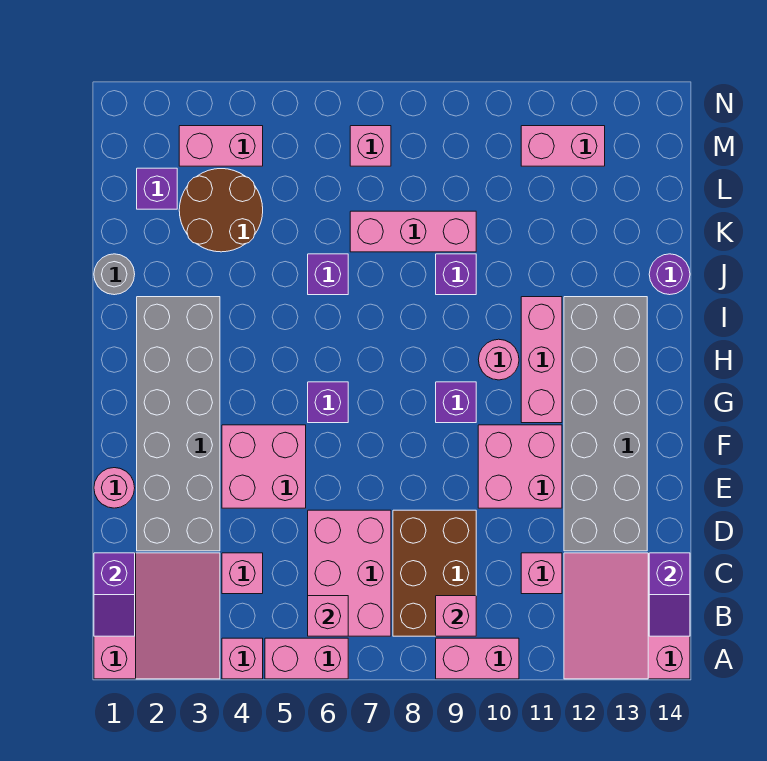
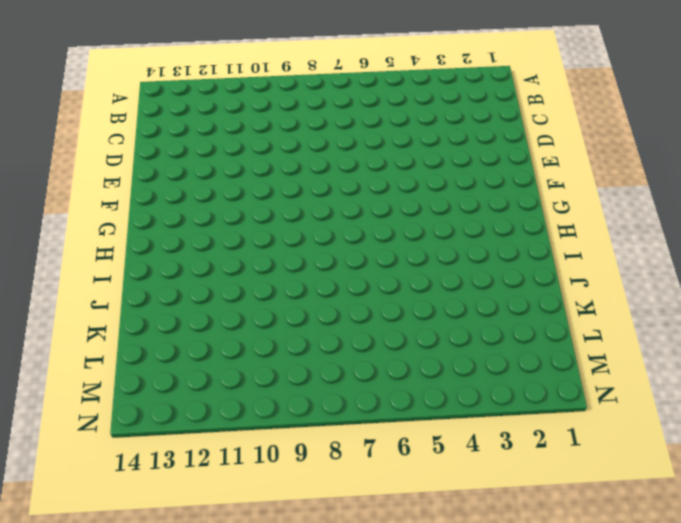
none -> pink slope A1:C3 level 1 top 1
none -> pink brick A4 level 1
none -> pink brick A5:A6 level 1
none -> pink brick A9:A10 level 1

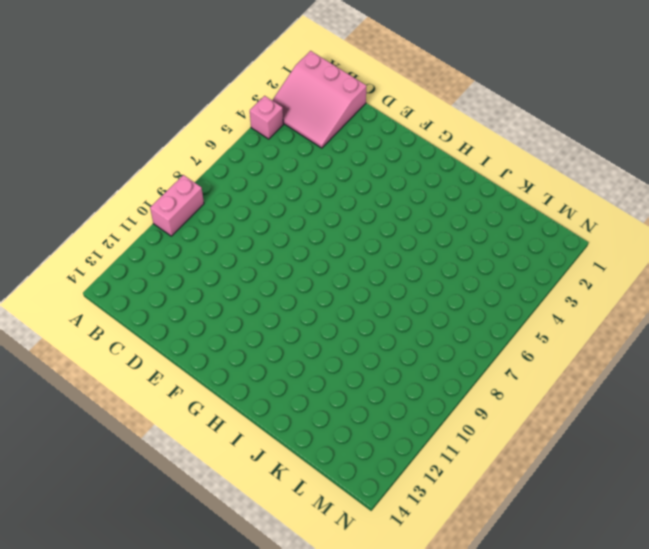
none -> pink brick A5:A6 level 1
none -> pink slope A12:C14 level 1 top 14
none -> pink brick B6:D7 level 1
none -> brown brick B8:D9 level 1

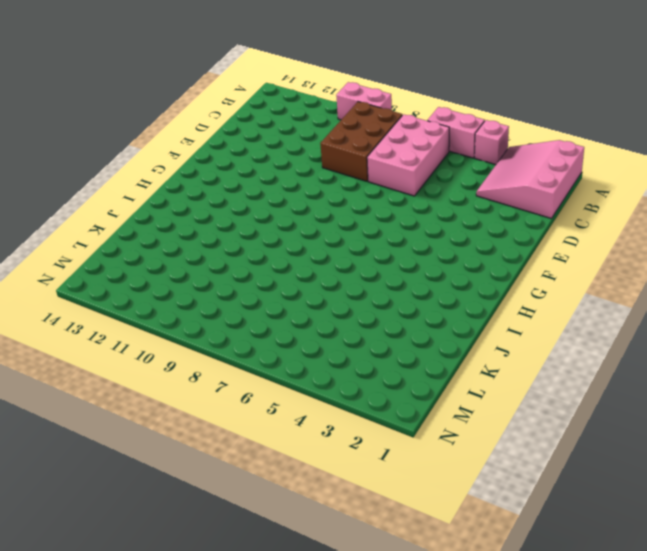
none -> pink slope A12:C14 level 1 top 14
none -> pink brick C4 level 1
none -> pink brick C11 level 1
none -> grey brick D2:I3 level 1

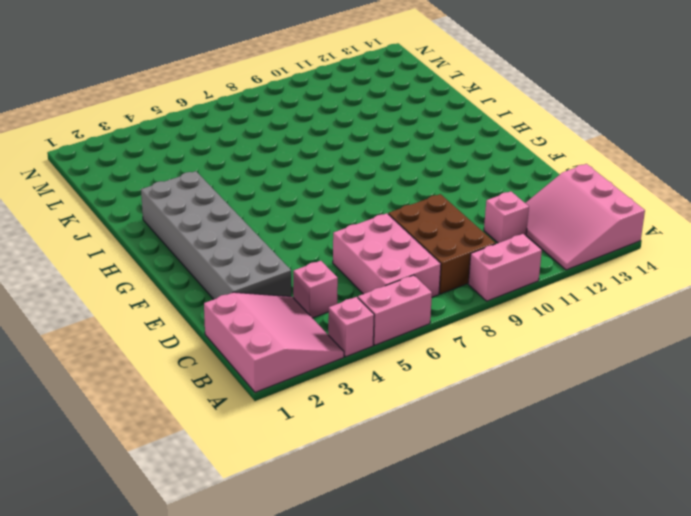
none -> grey brick D12:I13 level 1
none -> pink round brick E1 level 1
none -> pink brick E4:F5 level 1
none -> pink brick E10:F11 level 1

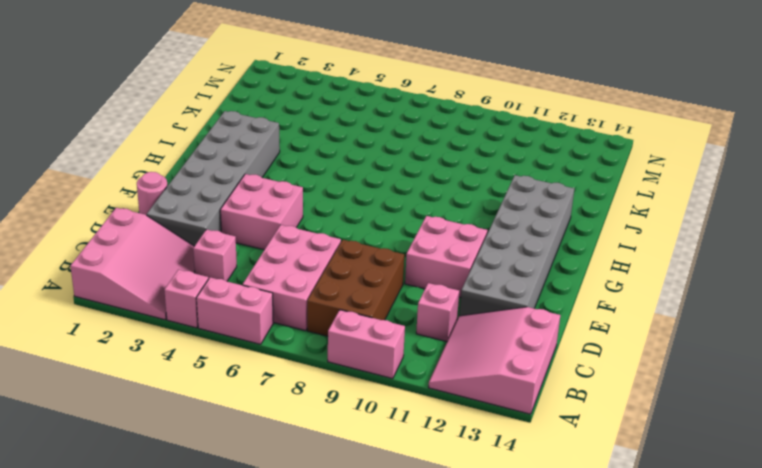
none -> purple brick G6 level 1
none -> purple brick G9 level 1
none -> pink brick G11:I11 level 1
none -> pink round brick H10 level 1

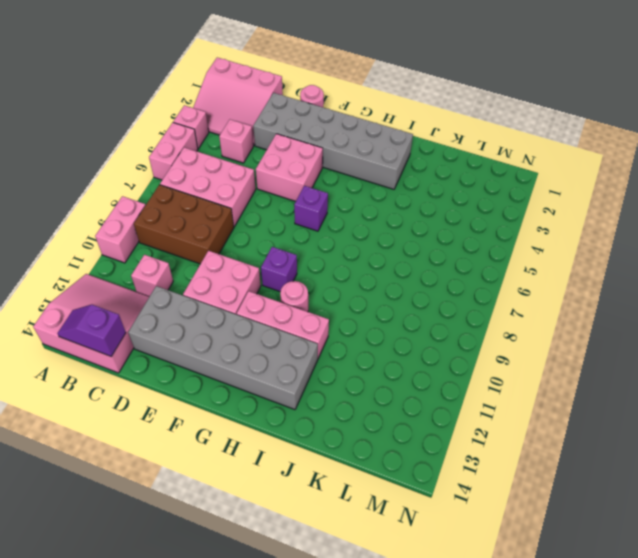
none -> grey round brick J1 level 1
none -> purple brick J6 level 1
none -> purple brick J9 level 1
none -> purple round brick J14 level 1

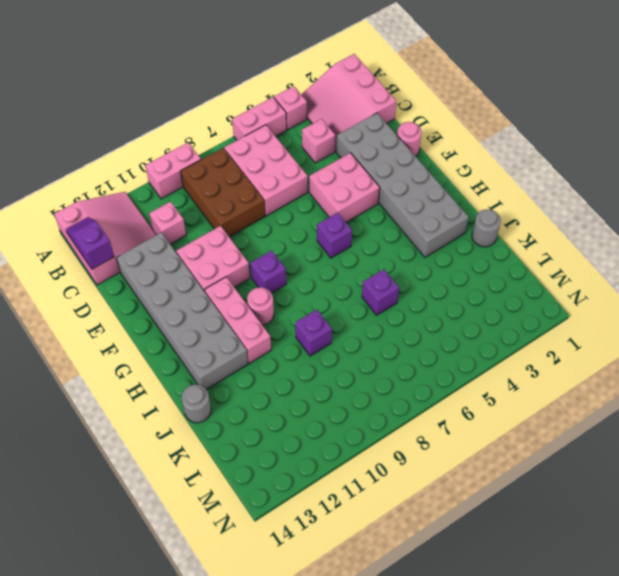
grey round brick J14 level 1 -> purple round brick J14 level 1
none -> brown round brick K3:L4 level 1
none -> pink brick K7:K9 level 1
none -> purple brick L2 level 1
none -> pink brick M3:M4 level 1

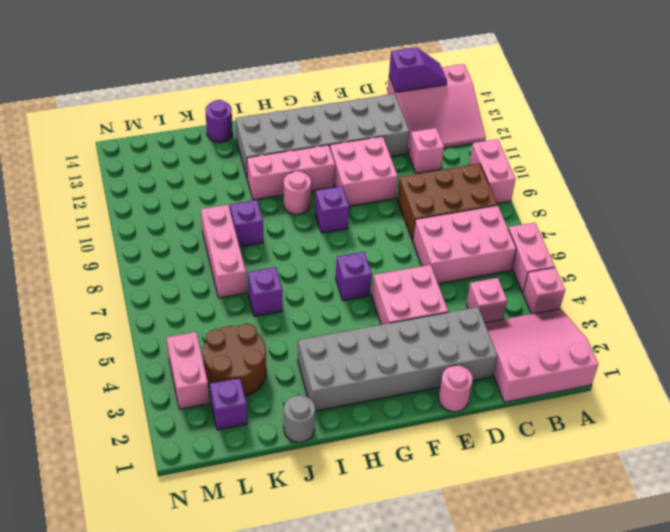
none -> pink brick M7 level 1
none -> pink brick M11:M12 level 1
none -> purple slope B1:C1 level 2 top C
none -> pink brick B6 level 2

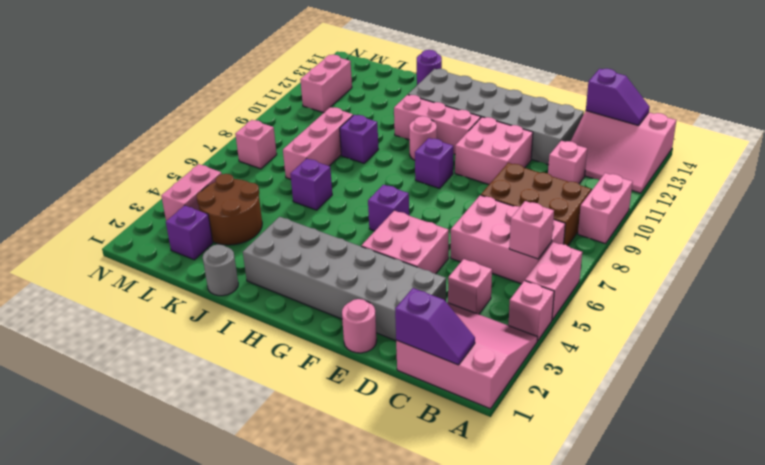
none -> pink brick B9 level 2

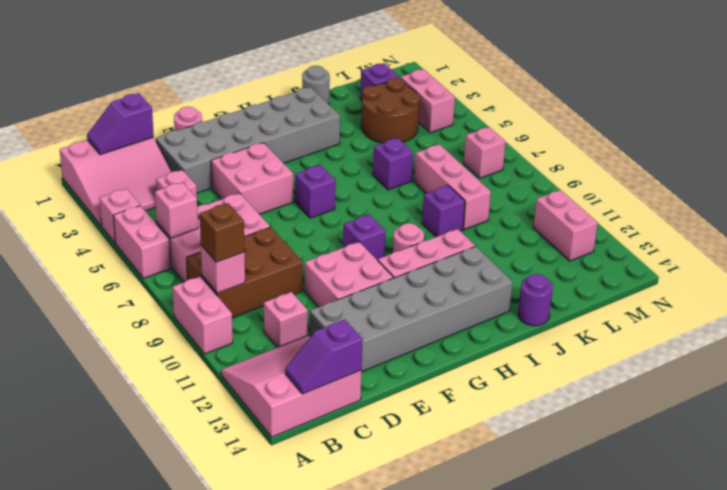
brown brick B9 level 3 -> none

